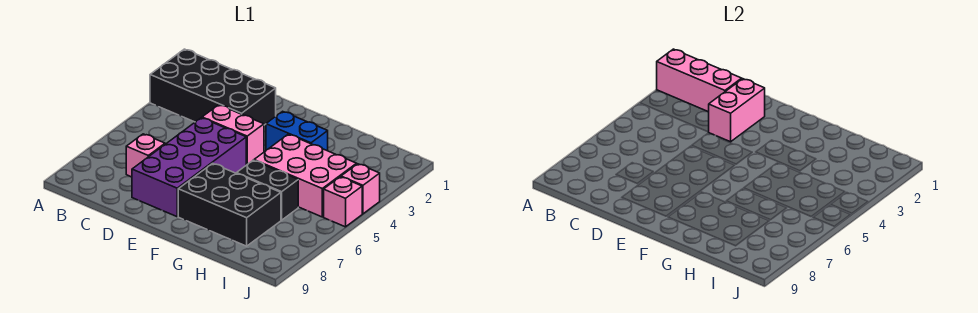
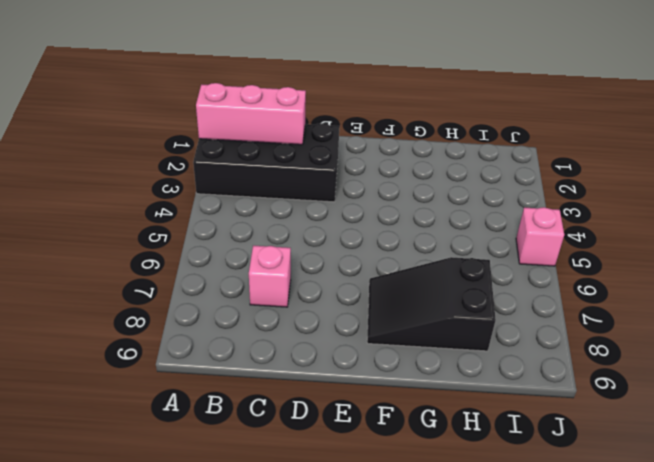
black slope F7:H8 level 1 top H -> black brick F7:H8 level 1
none -> pink brick D4:E4 level 1
none -> purple brick D5:E8 level 1
none -> blue brick F3:G3 level 1

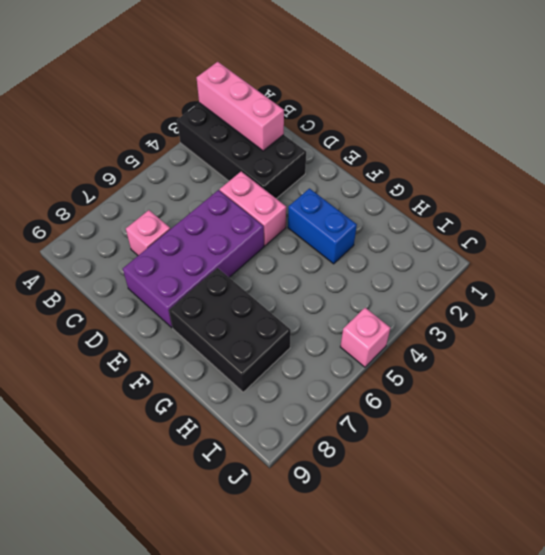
none -> pink brick G4:I5 level 1
none -> black brick G6:H6 level 1
none -> pink brick J4 level 1

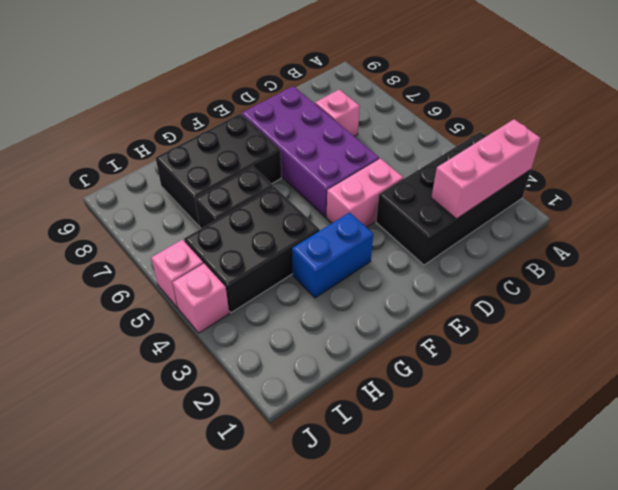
black brick G4:I5 level 1 -> pink brick G4:I5 level 1
none -> pink brick D2:D3 level 2

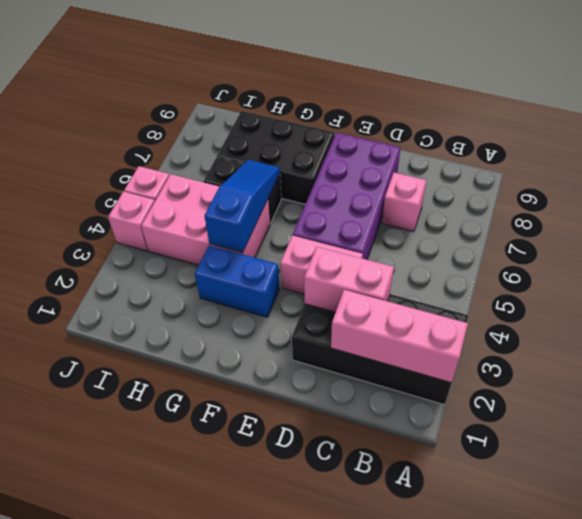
pink brick C3:D3 level 2 -> pink brick D2:D3 level 2
blue slope G4:G6 level 2 top 4 -> none

